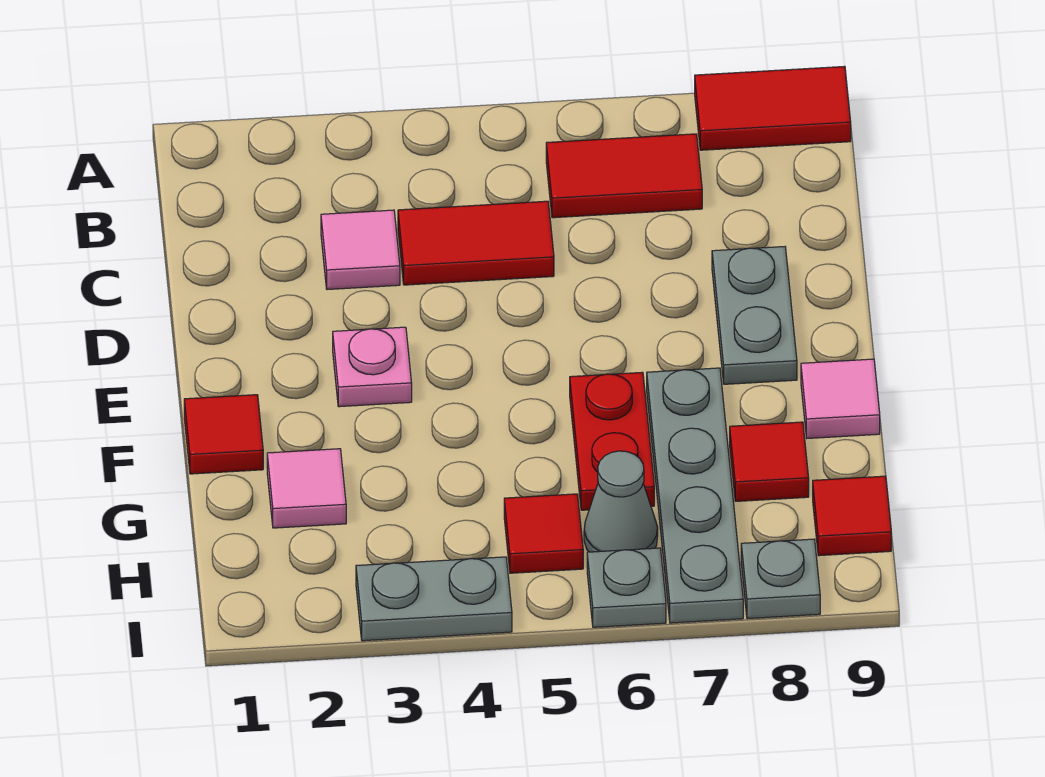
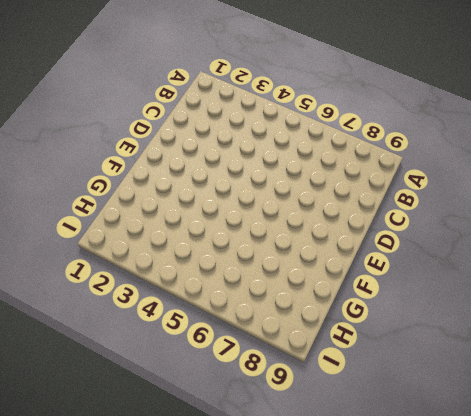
none -> red tile A8:A9 level 1
none -> red tile B6:B7 level 1
none -> pink tile C3 level 1

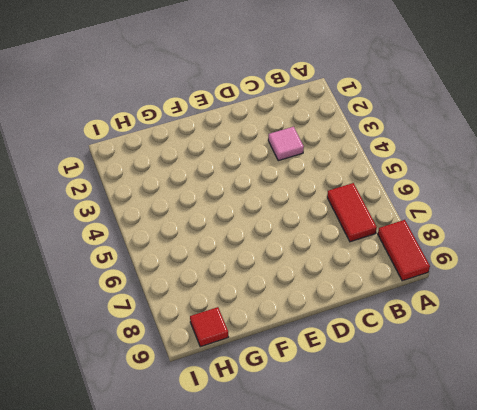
none -> red tile C4:C5 level 1
none -> grey plate D8:E8 level 1
none -> pink plate E3 level 1

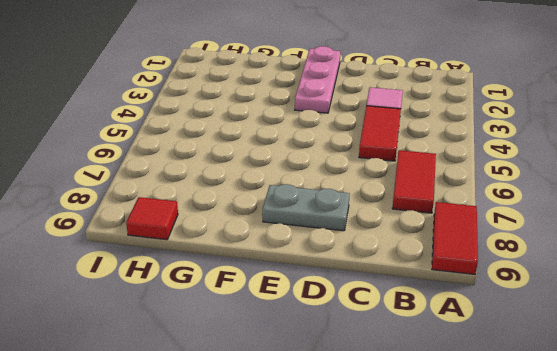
pink plate E1:E3 level 1 -> pink plate E3 level 1
none -> red tile F1 level 1
none -> red plate F6:G6 level 1
none -> grey plate F7:I7 level 1

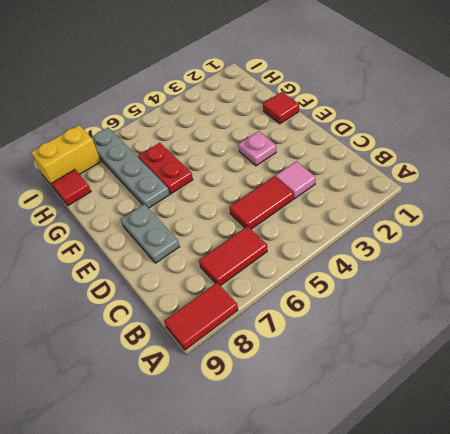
yellow brick I8:I9 level 1 -> grey plate I8 level 1
none -> pink tile F9 level 1
none -> pink tile G2 level 1
none -> red tile G8 level 1

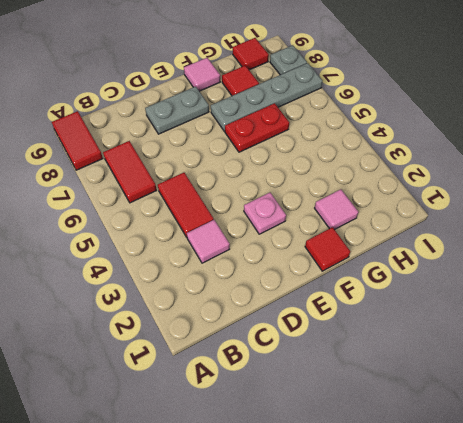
none -> red tile H5 level 1
none -> grey cone H6 level 1
none -> grey plate I3:I4 level 1

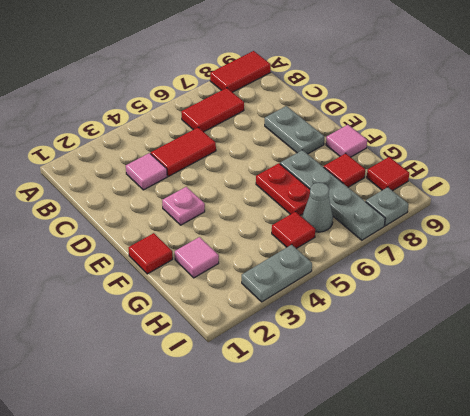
none -> grey plate I6 level 1

